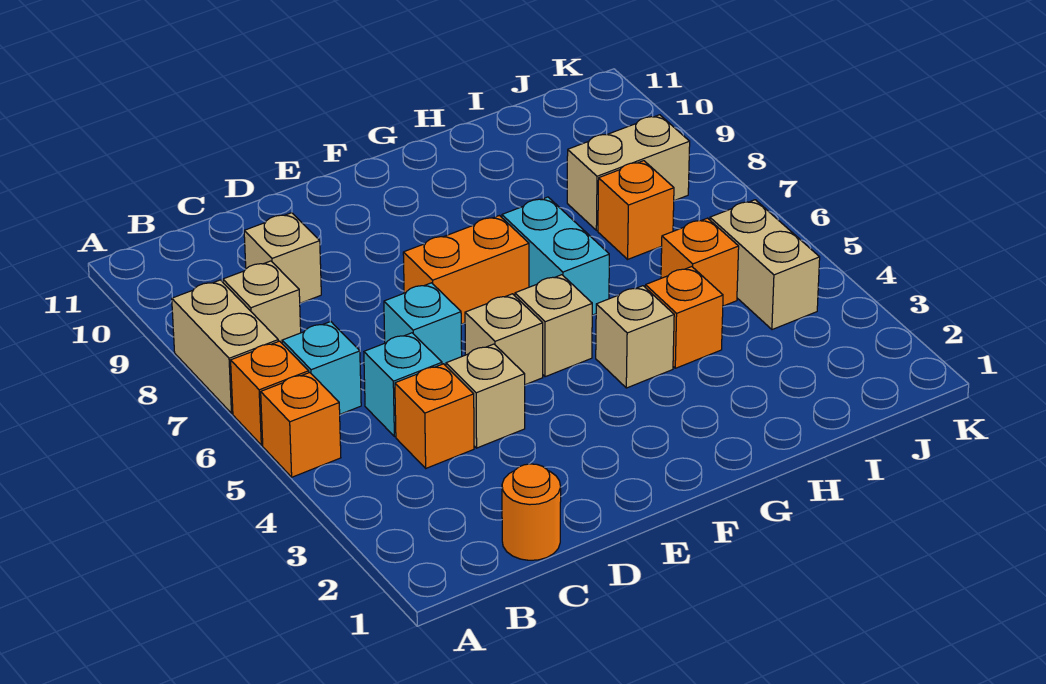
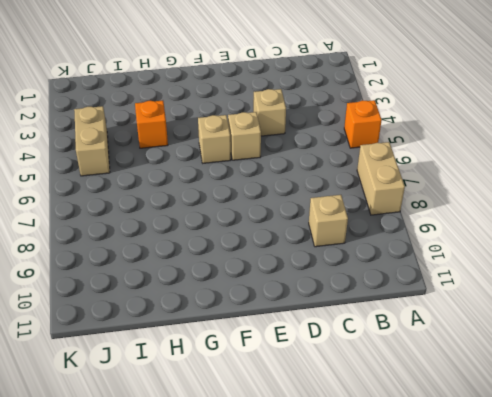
none -> orange brick A6 level 1
none -> cyan brick B6 level 1
none -> tan brick B8 level 1

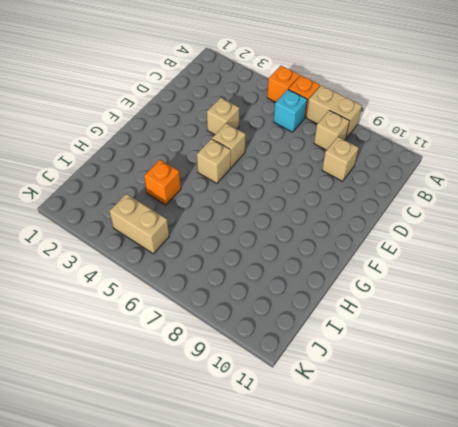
none -> orange round brick C1 level 1
none -> orange brick C4 level 1
none -> cyan brick C5 level 1

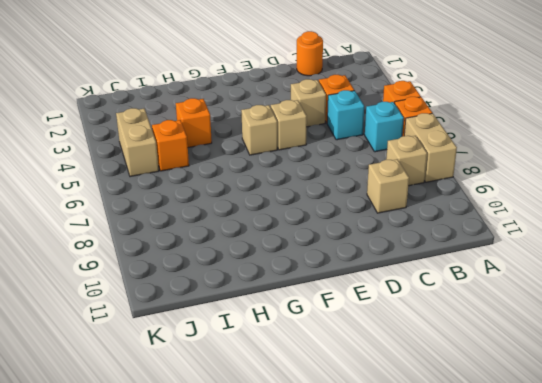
none -> cyan brick D6 level 1
none -> orange brick E7:F7 level 1
none -> tan brick G4 level 1

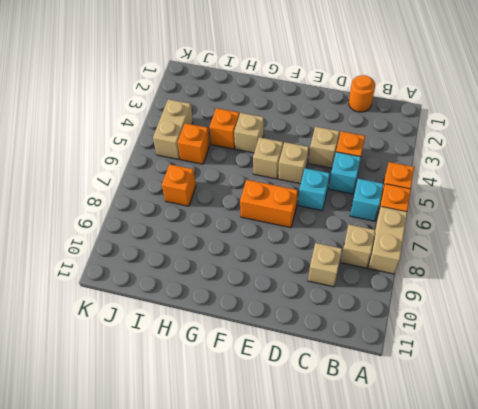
none -> cyan brick G6:G7 level 1
none -> tan brick I8:J8 level 1

